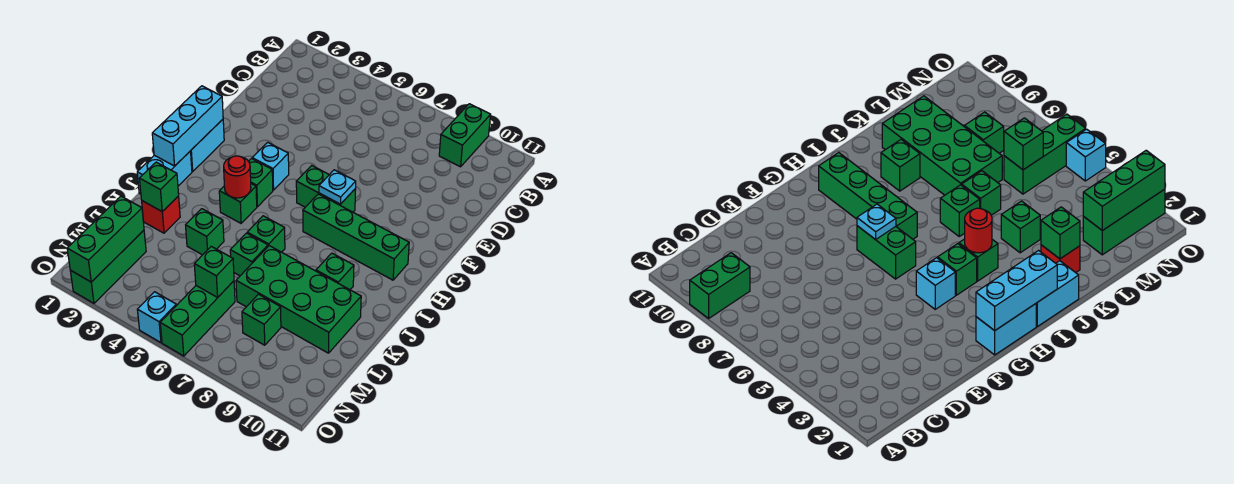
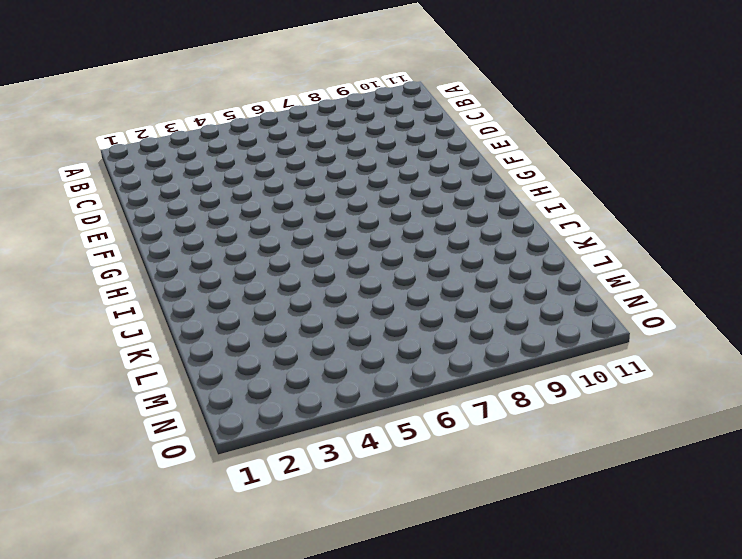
none -> green brick A9:B9 level 1
none -> cyan brick G1:H1 level 1
none -> cyan brick G4 level 1

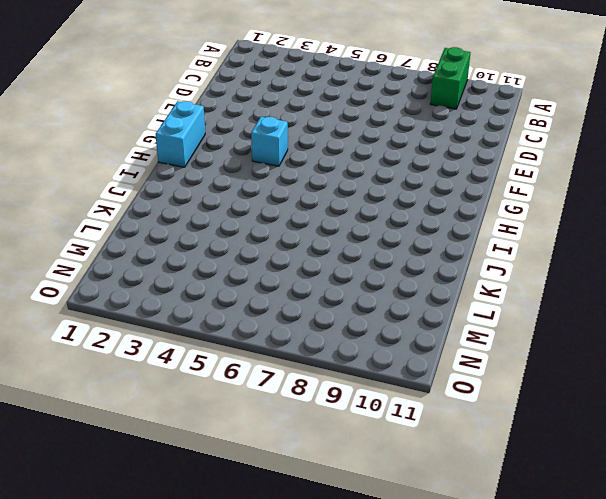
none -> green brick G6:G7 level 1
none -> green brick H4 level 1
none -> green brick H7:H10 level 1

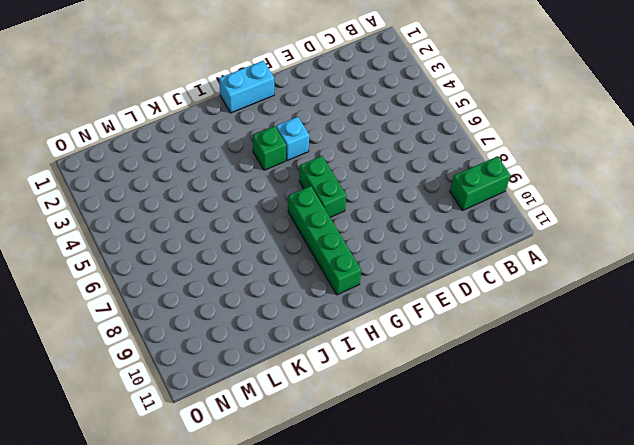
none -> cyan brick I1:J1 level 1
none -> green brick I4 level 1
none -> green brick J6 level 1

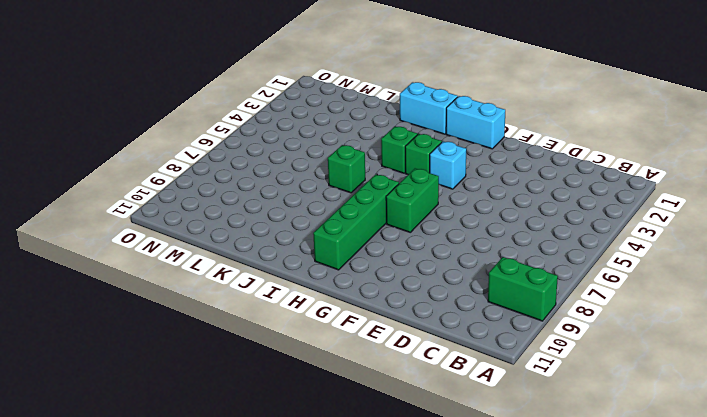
none -> green brick J9 level 1
none -> red brick K2 level 1
none -> green brick K4 level 1

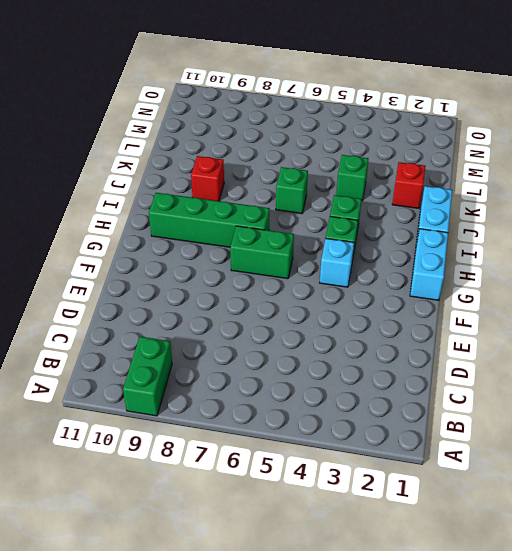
red brick J9 level 1 -> green brick J9 level 1
none -> green brick K6 level 1
none -> green brick K7:L10 level 1
none -> green brick M2:O2 level 1

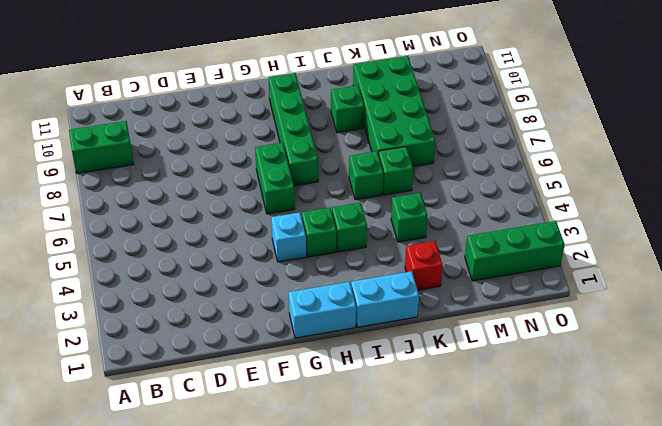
none -> green brick M6:O6 level 1
none -> green brick M8 level 1
none -> cyan brick O5 level 1

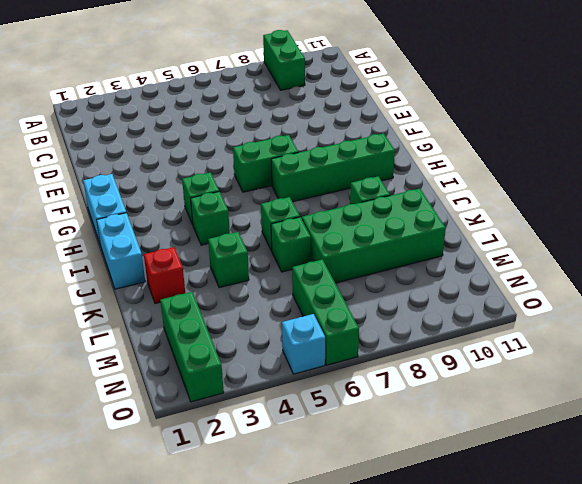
none -> cyan brick G4 level 1
none -> green brick M8 level 1
none -> cyan brick G1:I1 level 2

